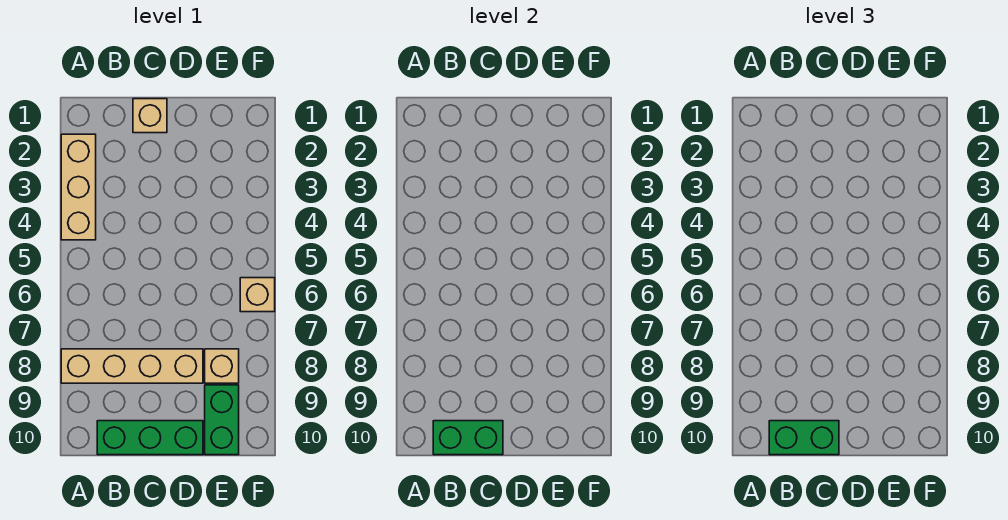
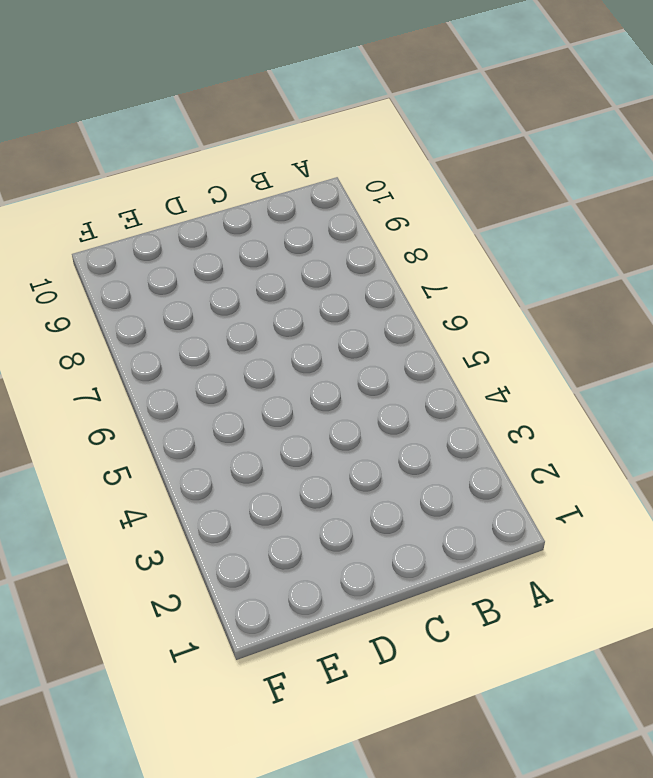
none -> tan brick A2:A4 level 1
none -> tan brick A8:D8 level 1

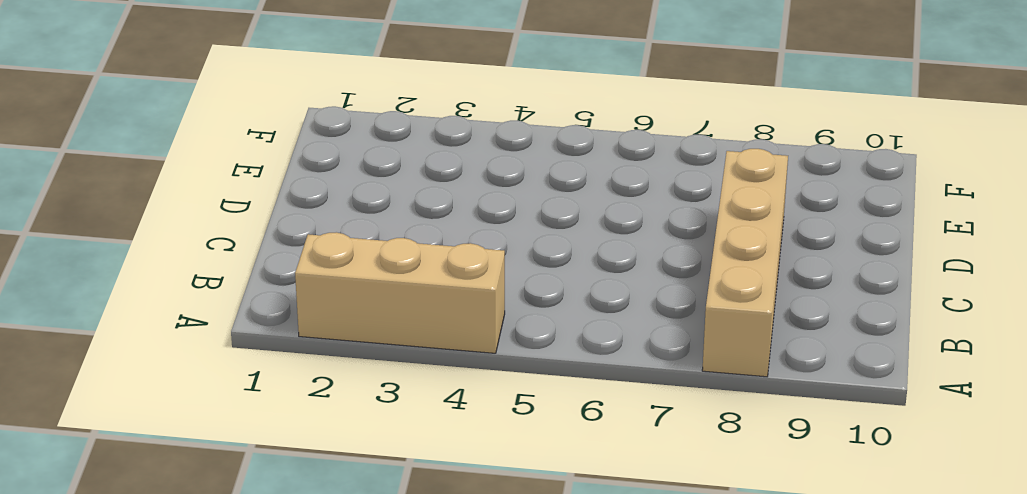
none -> green brick B10:D10 level 1
none -> tan brick C1 level 1

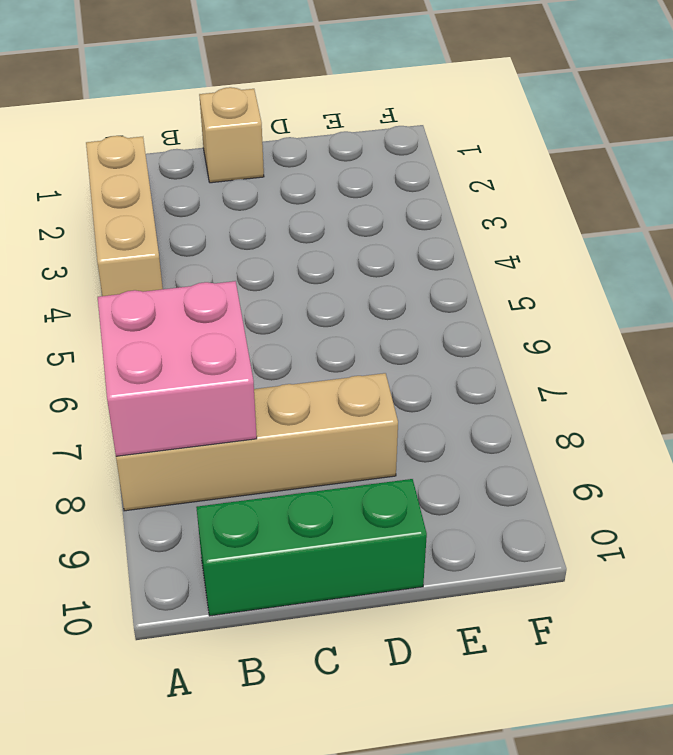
pink brick A7:B8 level 2 -> none
none -> tan brick E8 level 1
none -> green brick E9:E10 level 1

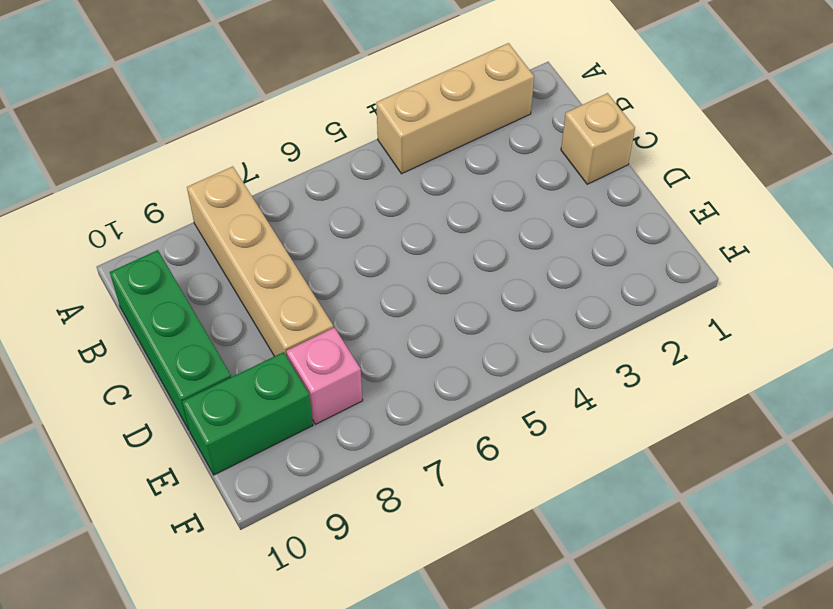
pink brick E8 level 1 -> tan brick E8 level 1
none -> tan brick F6 level 1
none -> green brick B10:C10 level 2

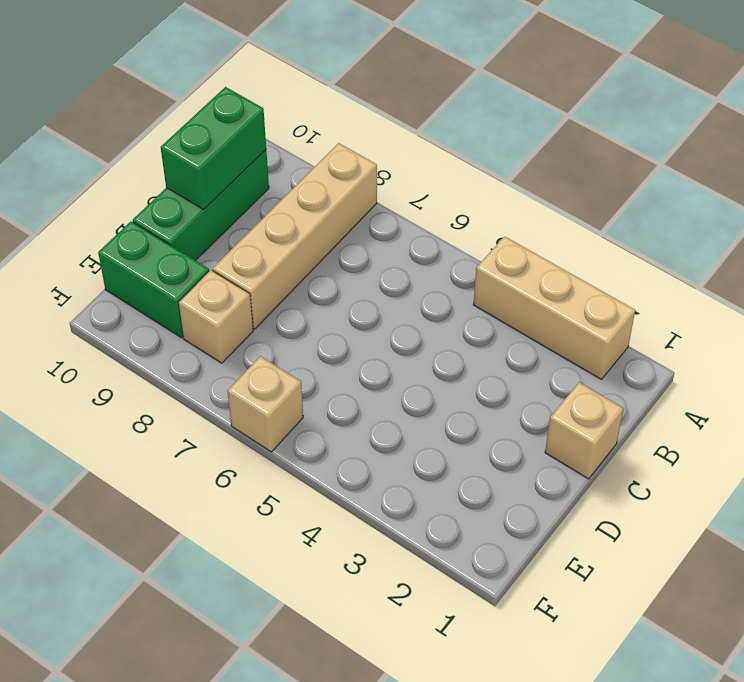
none -> green brick B10:C10 level 3

